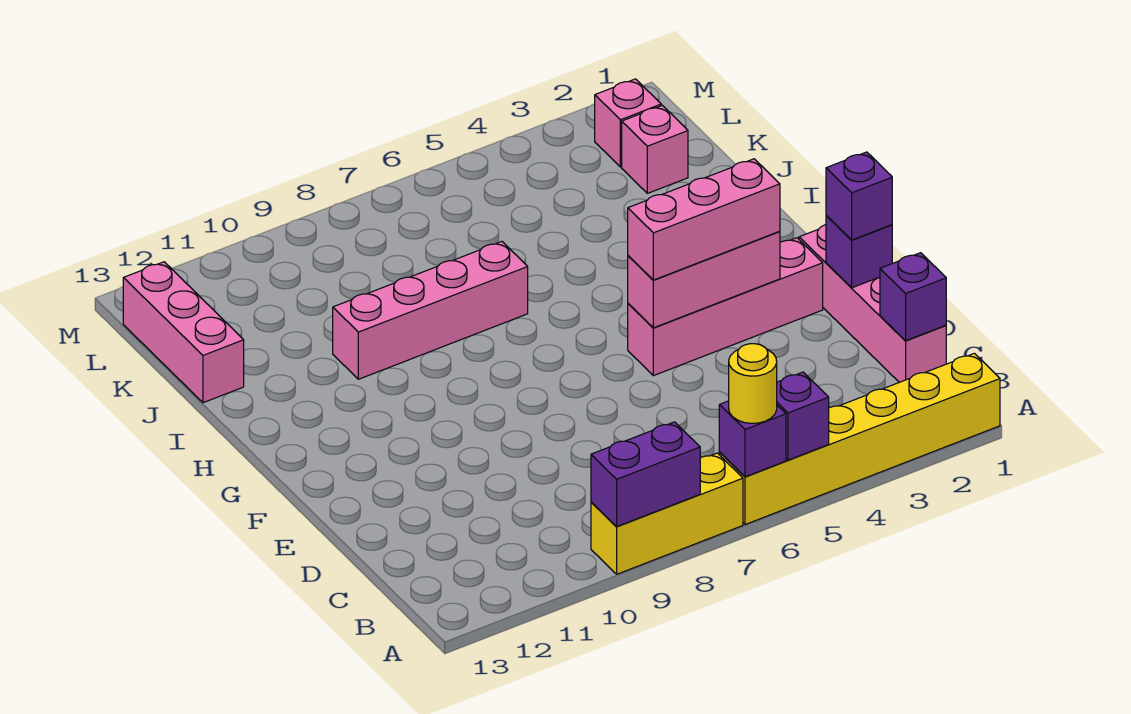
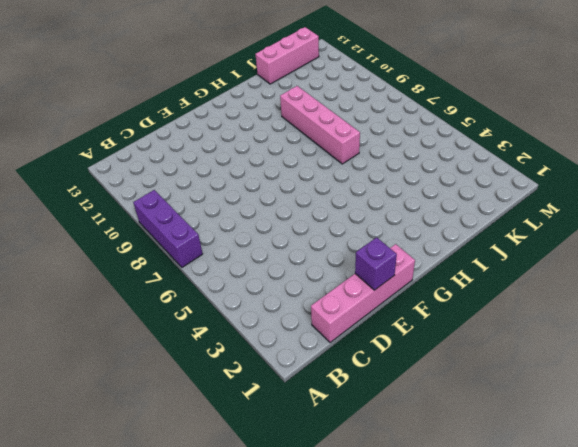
purple brick A7:A9 level 1 -> yellow brick A7:A9 level 1
none -> yellow brick A1:A6 level 1
none -> pink brick F2:F5 level 1
none -> pink brick K2 level 1

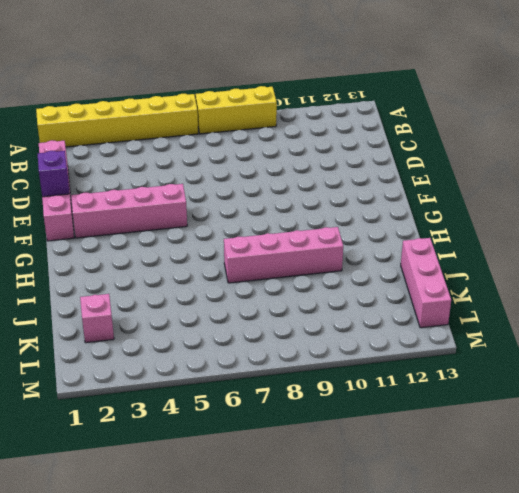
none -> pink brick L2 level 1
none -> purple brick A5 level 2
none -> purple brick A6 level 2

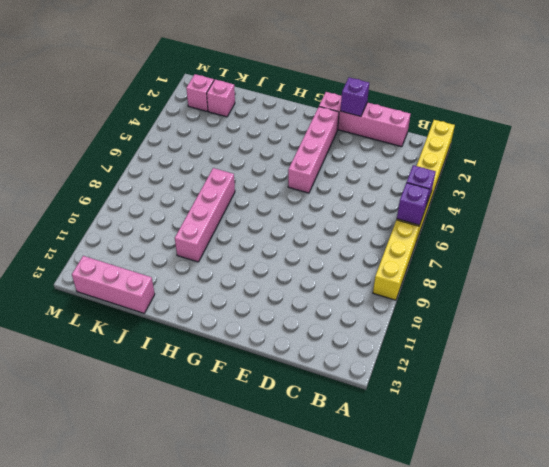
none -> purple brick A8:A9 level 2
none -> purple brick C1 level 2
none -> pink brick F3:F5 level 2

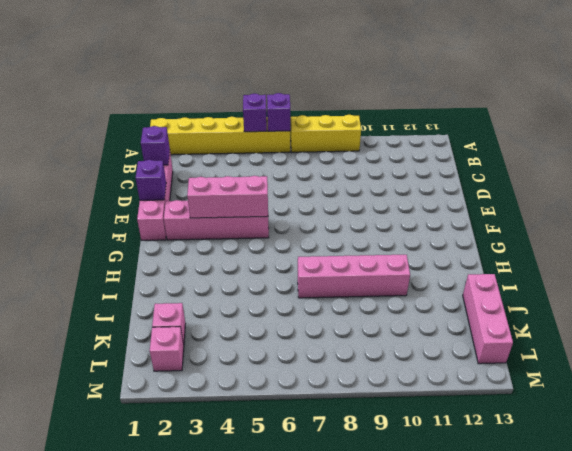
none -> purple brick A8:A9 level 2
none -> yellow round brick A6 level 3
none -> purple brick E1 level 3

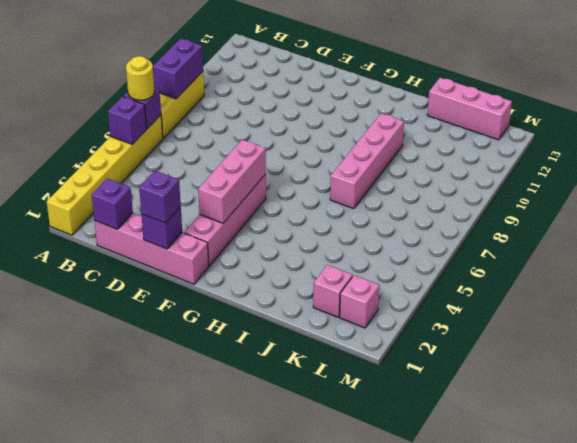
none -> pink brick F3:F5 level 3

